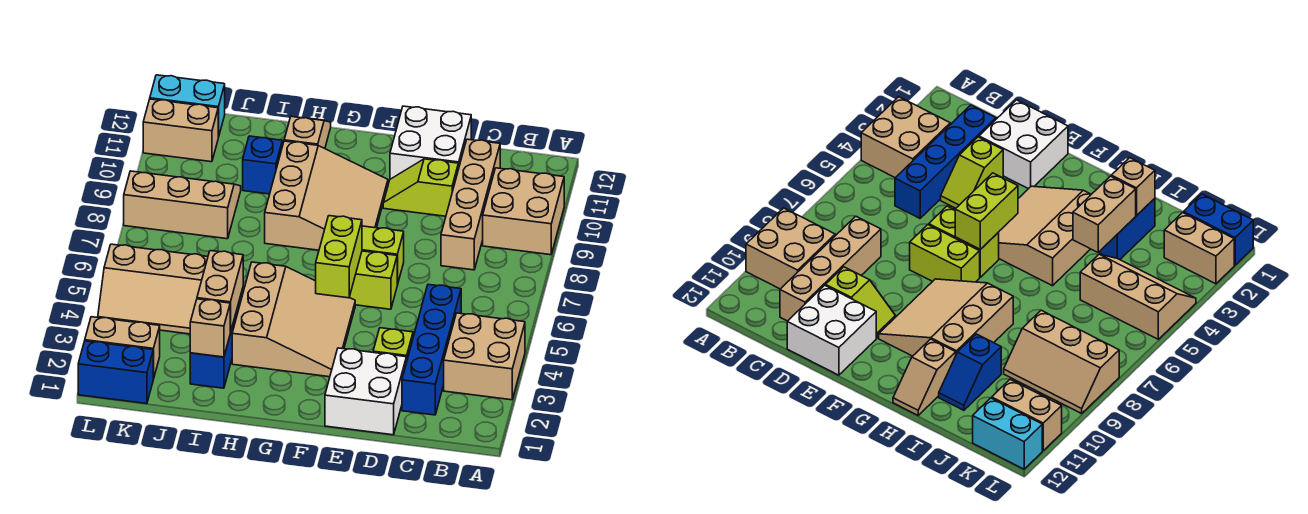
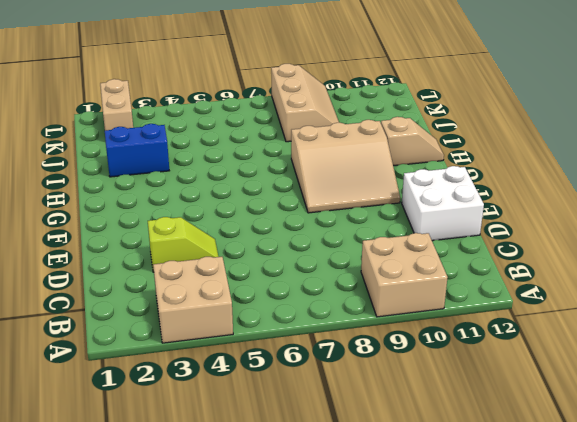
none -> blue brick C2:C5 level 1
none -> tan brick C8:C11 level 1
none -> white brick D1:E2 level 1

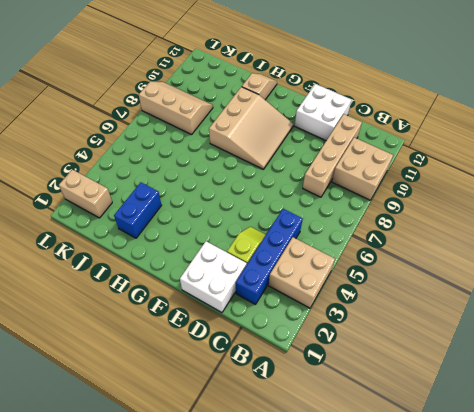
none -> lime slope D10:E10 level 1 top D
none -> lime brick E6:F6 level 1
none -> lime brick E7:F7 level 1

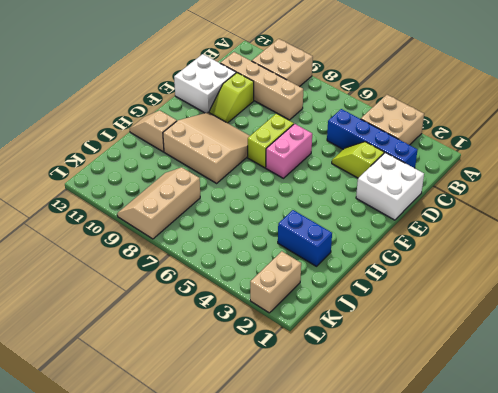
pink brick E6:F6 level 1 -> lime brick E6:F6 level 1
none -> tan slope F3:H5 level 1 top H
none -> blue slope I10:I11 level 1 top 10
none -> tan slope J4:L5 level 1 top 5

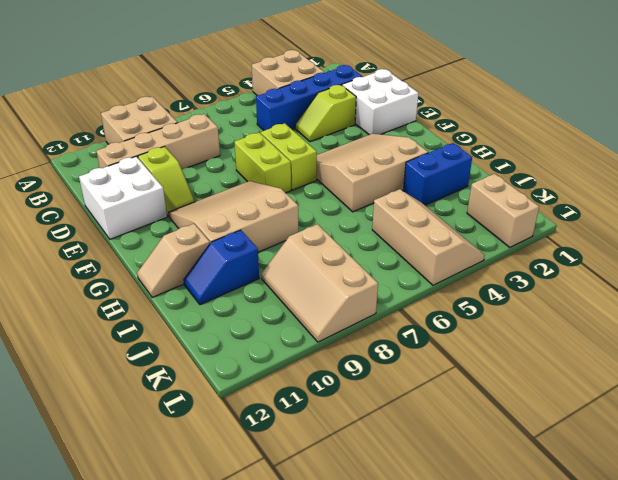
none -> blue brick K1:L1 level 1
none -> tan brick K11:L11 level 1
none -> cyan brick K12:L12 level 1

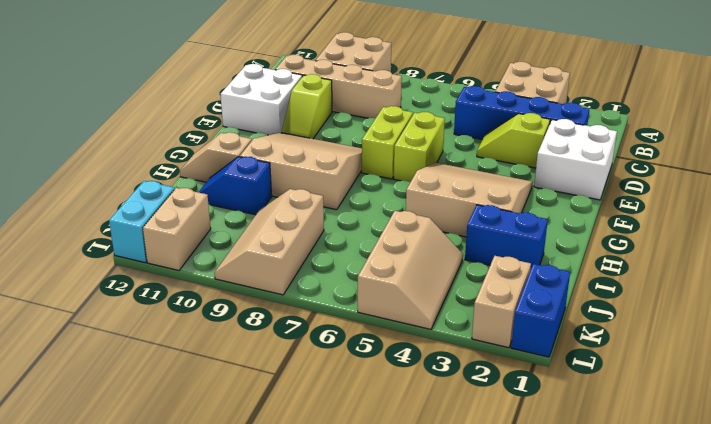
none -> lime brick F5:F6 level 2
none -> tan brick I2 level 2
none -> tan brick I3:I4 level 2

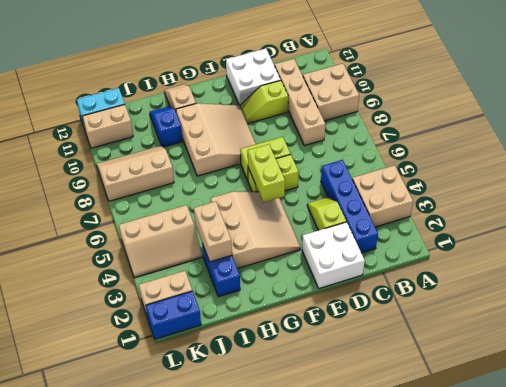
none -> tan brick I2 level 2

